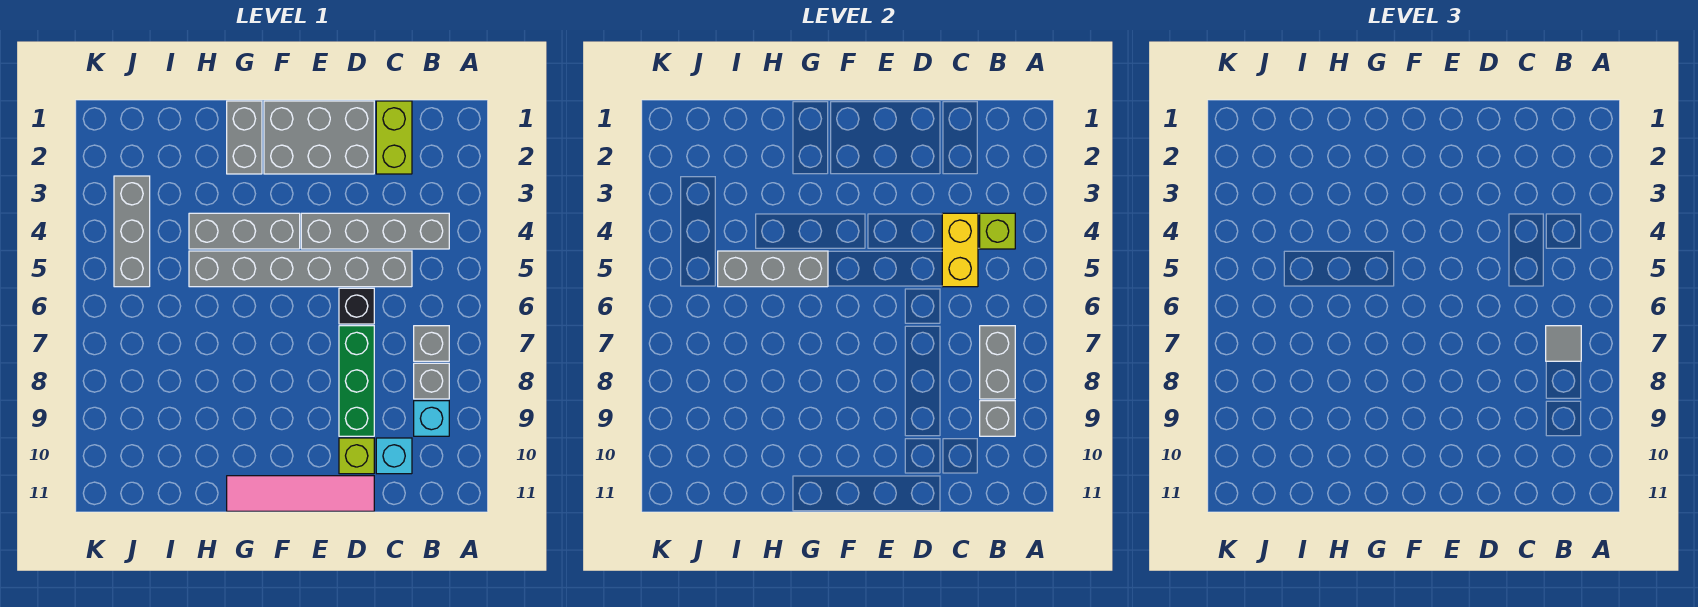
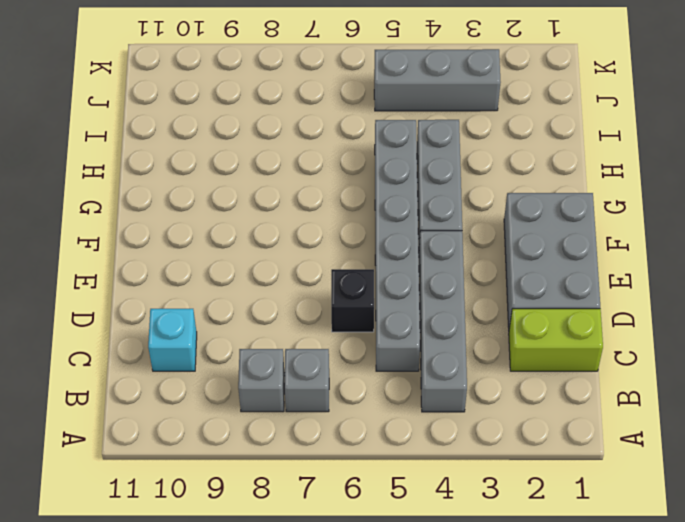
none -> cyan brick B9 level 1
none -> green brick D7:D9 level 1
none -> lime brick D10 level 1

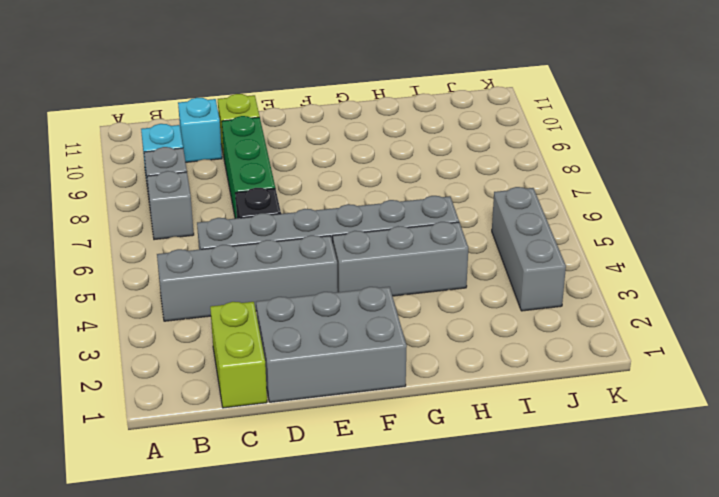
none -> pink tile D11:G11 level 1
none -> grey brick G1:G2 level 1
none -> lime brick B4 level 2

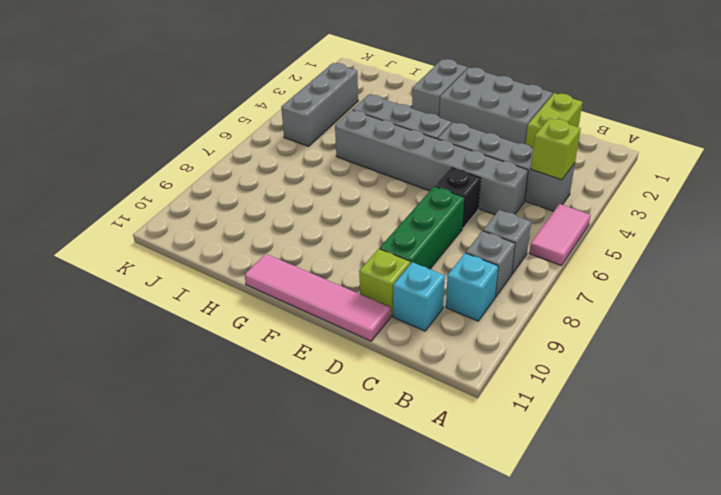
pink tile A5:A6 level 1 -> none
none -> grey brick B7:B8 level 2
none -> grey brick B9 level 2
none -> yellow brick C4:C5 level 2

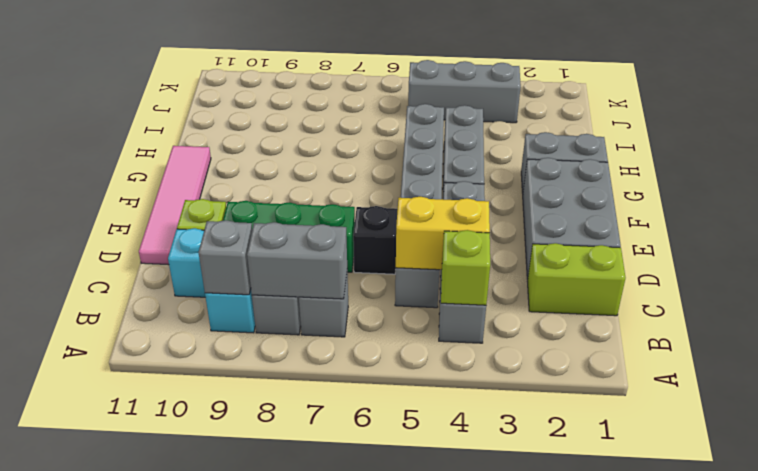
none -> grey brick G5:I5 level 2
none -> grey tile B7 level 3

